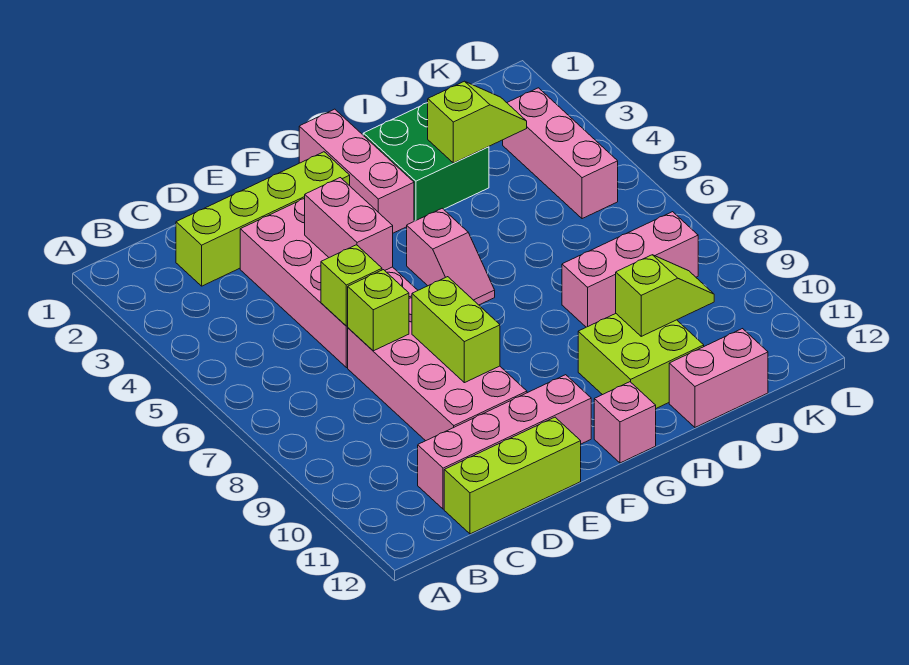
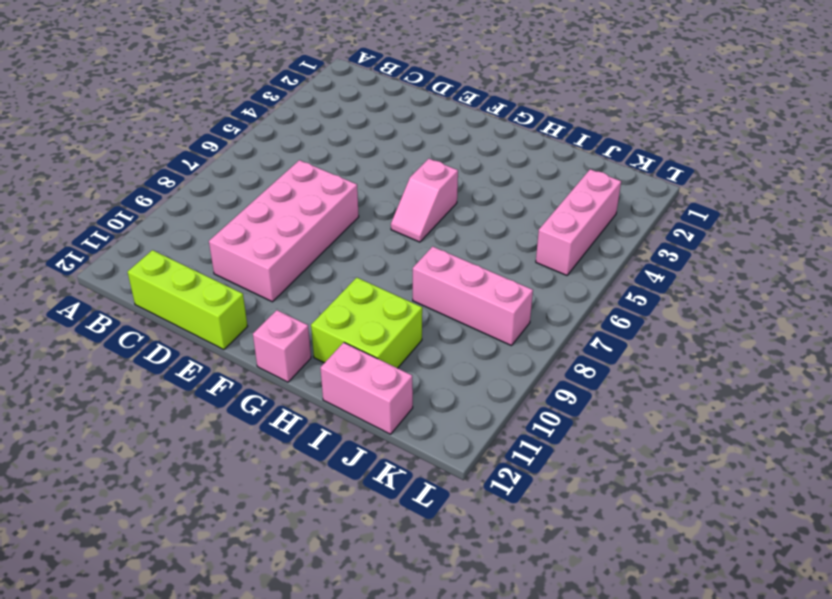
none -> lime brick C2:F2 level 1
none -> pink brick C11:F11 level 1
none -> pink brick D3:E6 level 1

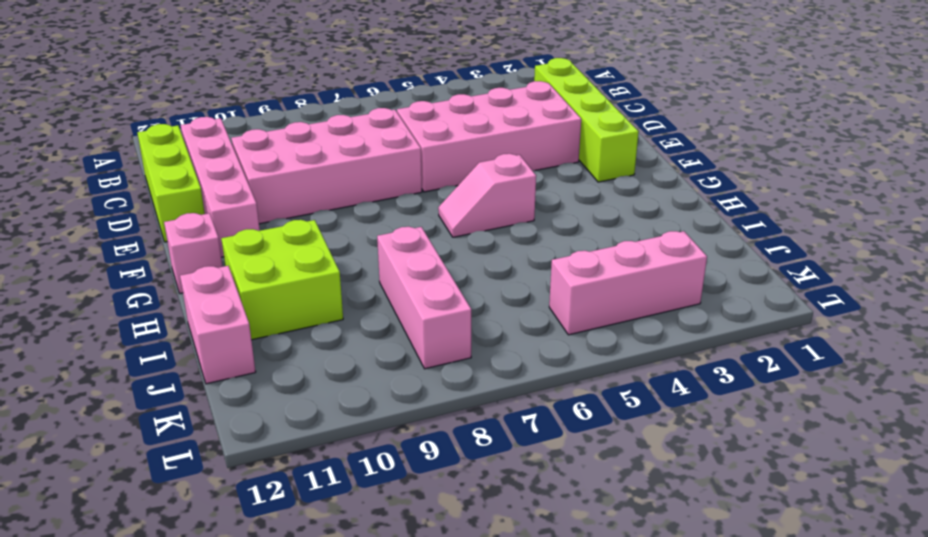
none -> pink brick G1:G3 level 1
none -> green brick H2:I3 level 1
none -> lime brick D6 level 2

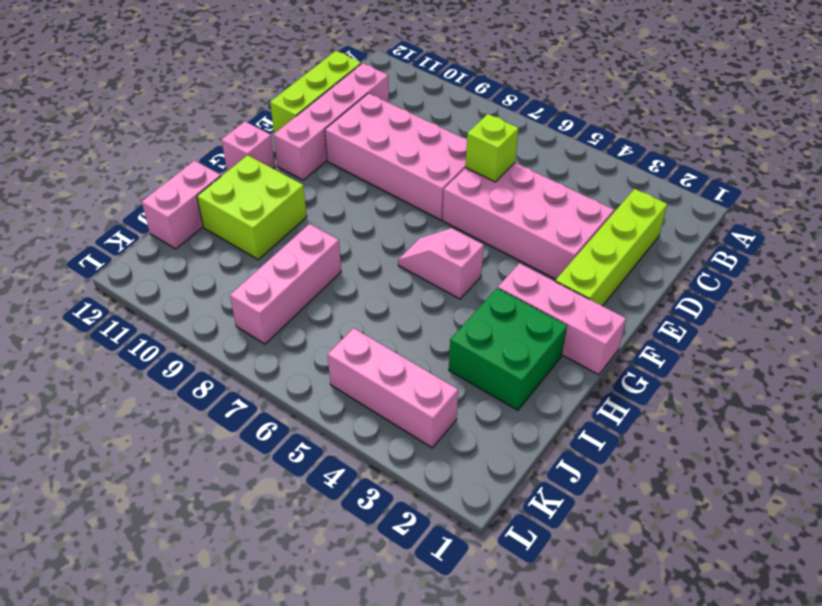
none -> lime brick D7 level 2
none -> pink brick E4:E5 level 2
none -> lime brick E8:E9 level 2

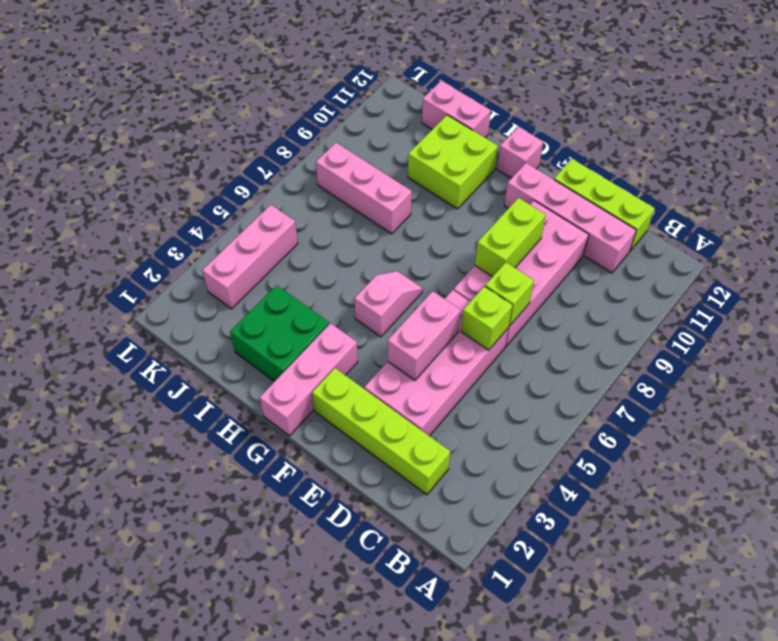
none -> lime slope I3:J3 level 2 top I
none -> lime slope I10:J10 level 2 top I

